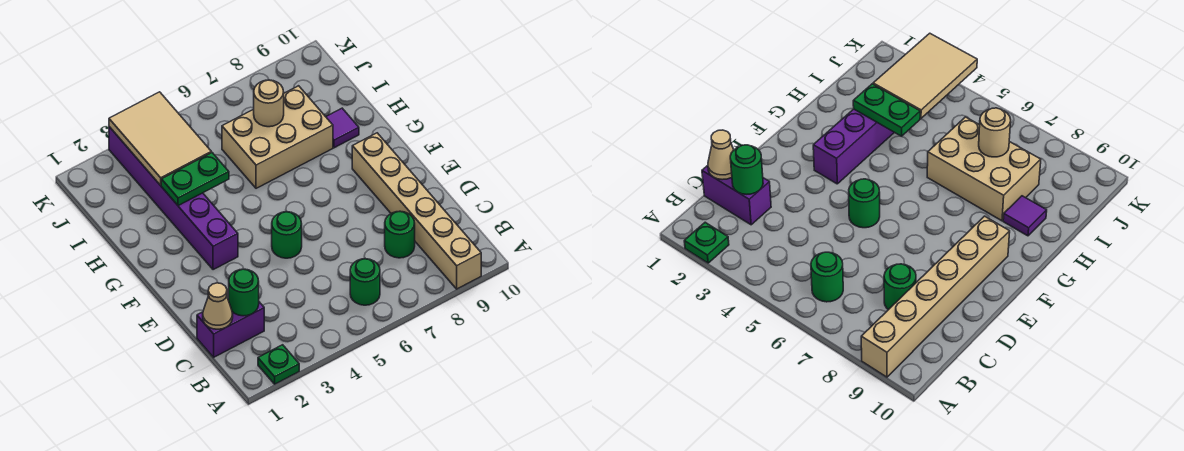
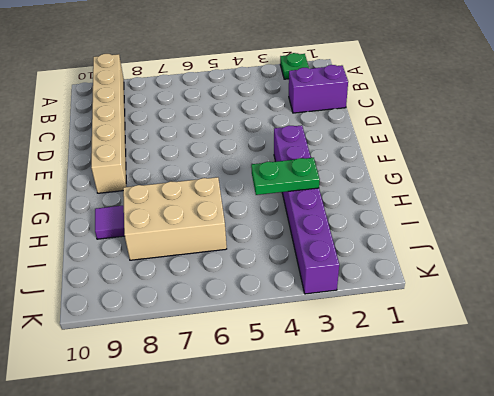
none -> green round brick B6 level 1
none -> green round brick C8 level 1
none -> green round brick E5 level 1

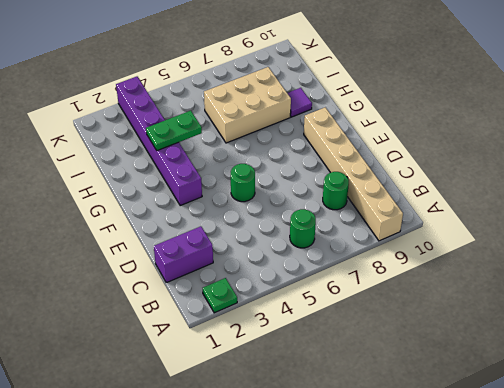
none -> tan cone C1 level 2
none -> green round brick C2 level 2
none -> tan tile I3:K4 level 2

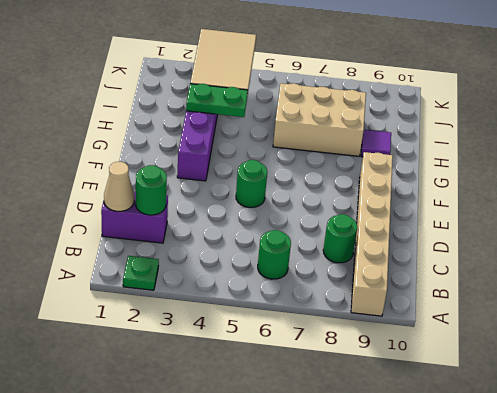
none -> tan round brick I7 level 2

